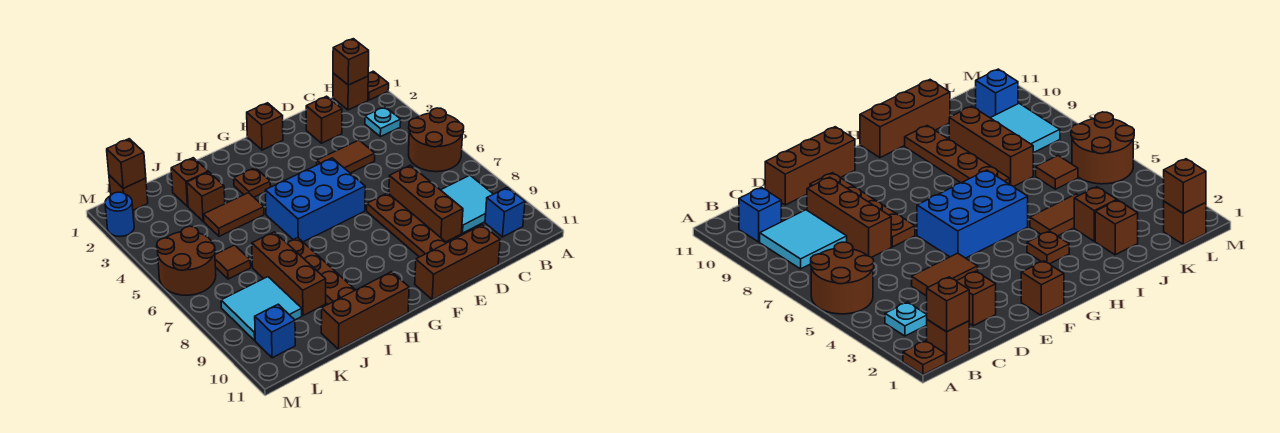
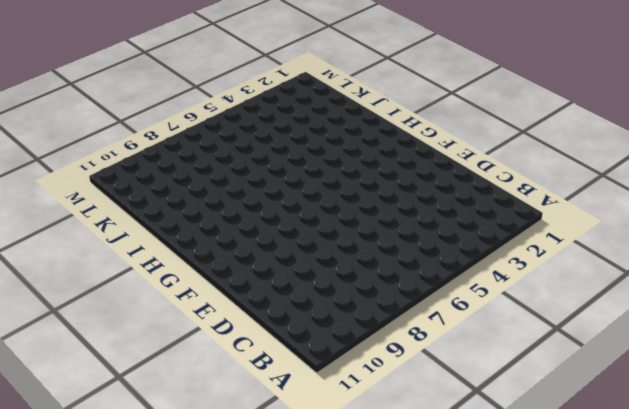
none -> brown plate A1 level 1
none -> brown round brick A5:B6 level 1
none -> brown brick B1 level 1

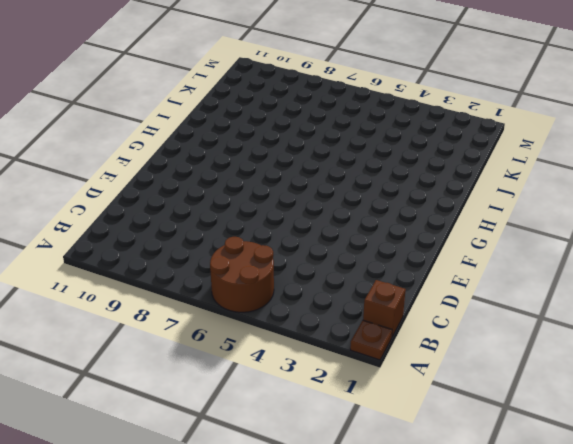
none -> cyan plate B3 level 1
none -> cyan tile B8:C9 level 1
none -> blue brick B10 level 1

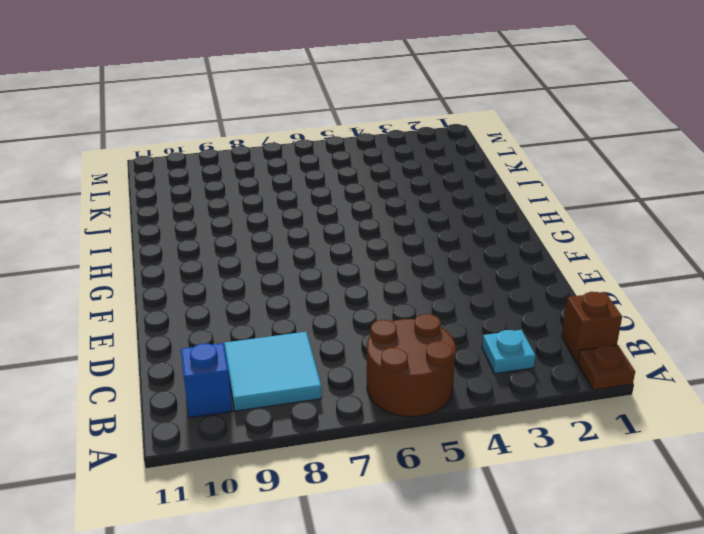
none -> brown brick D2 level 1
none -> brown tile D4:E4 level 1
none -> brown brick D7:D9 level 1

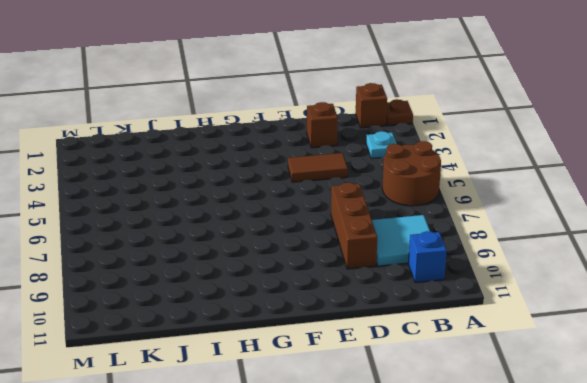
none -> brown brick D11:F11 level 1
none -> brown plate E7:E10 level 1
none -> brown brick F1 level 1

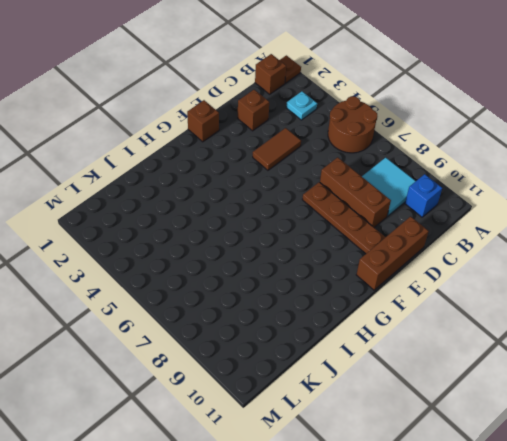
none -> blue brick F5:H6 level 1
none -> brown plate H3 level 1
none -> brown brick H11:J11 level 1

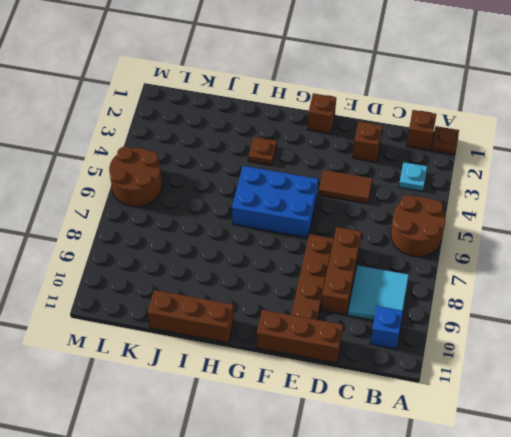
none -> brown tile I4:J4 level 1
none -> brown plate I7:I10 level 1
none -> brown brick J2 level 1

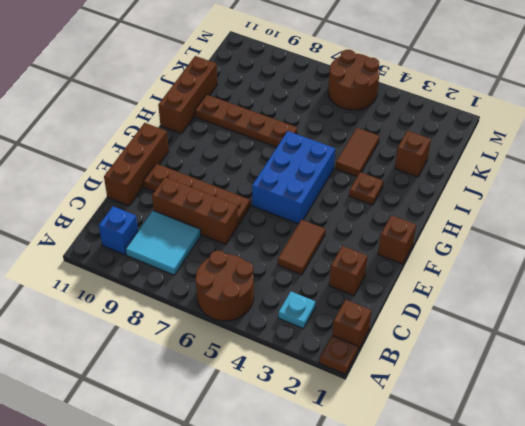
none -> brown brick J3 level 1
none -> brown brick J7:J9 level 1
none -> brown tile K6 level 1

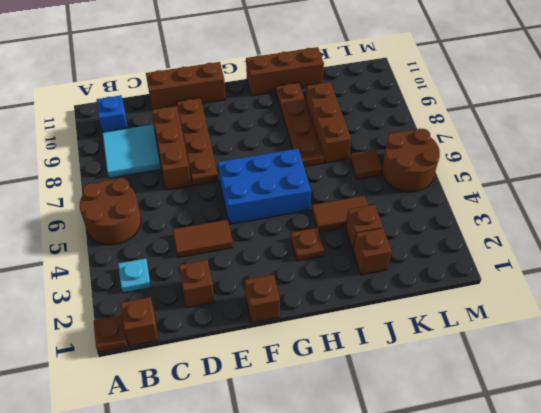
none -> cyan tile K8:L9 level 1
none -> brown brick L1 level 1
none -> blue brick L10 level 1

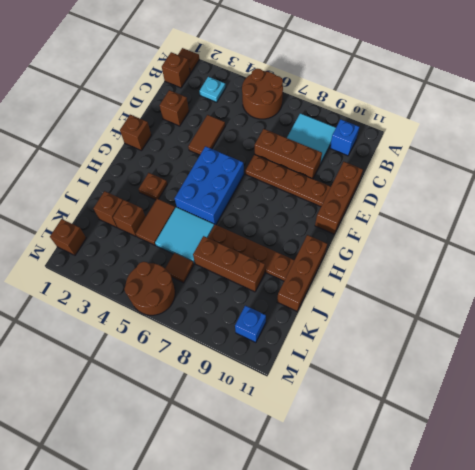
cyan tile I5:J6 level 1 -> cyan tile K8:L9 level 1
none -> blue round brick M2 level 1
none -> brown brick B1 level 2
none -> brown brick L1 level 2

